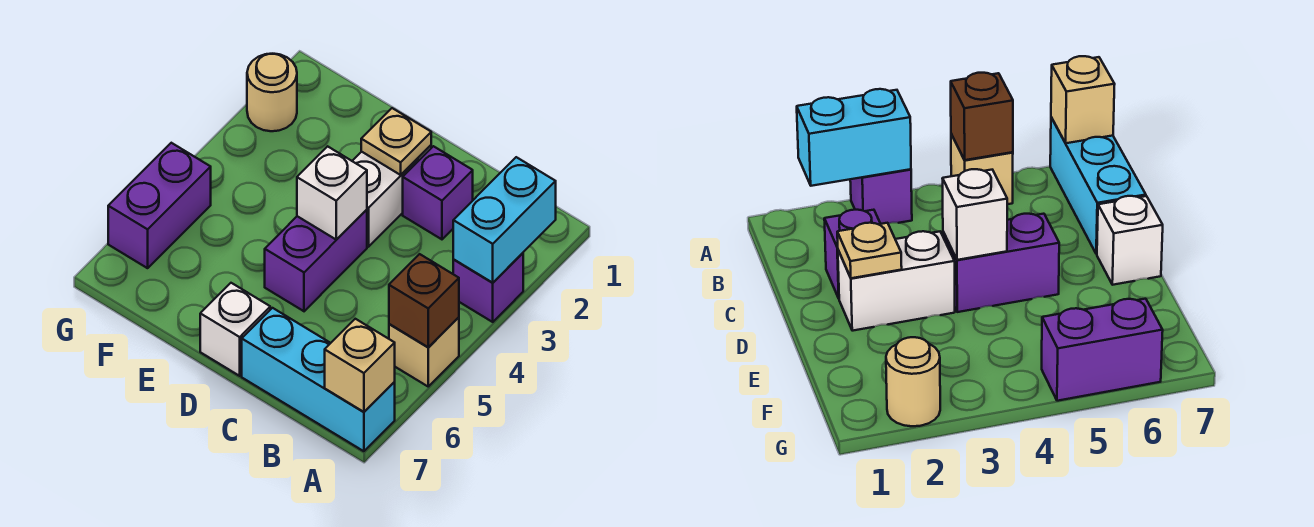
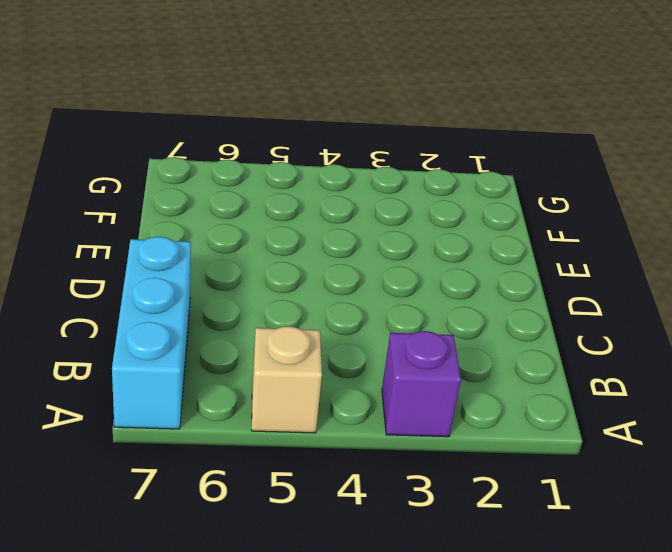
none -> purple brick C2 level 1
none -> white brick D2:D3 level 1
none -> purple brick D4:D5 level 1

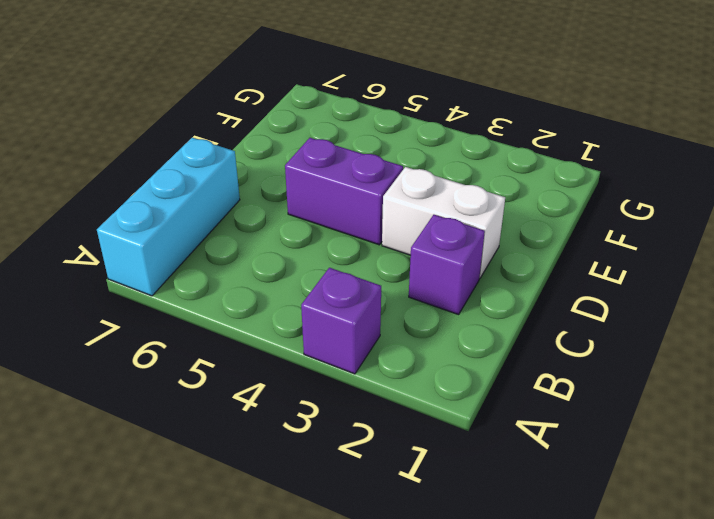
none -> tan brick A5 level 1
none -> white brick D7 level 1
none -> tan round brick G2 level 1

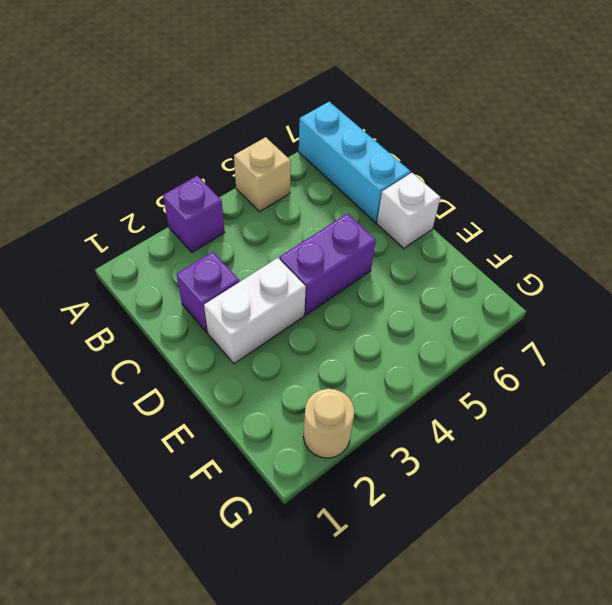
none -> purple brick G5:G6 level 1
none -> cyan brick A2:A3 level 2
none -> brown brick A5 level 2

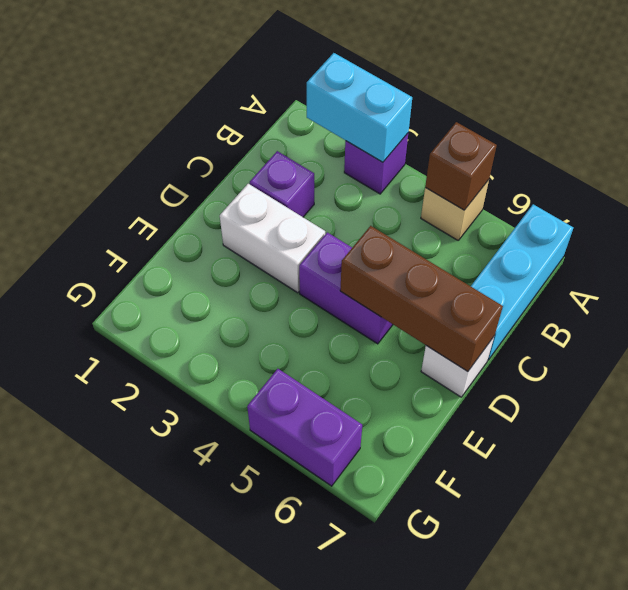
brown brick D5:D7 level 2 -> none
none -> tan round brick G2 level 1
none -> tan brick A7 level 2
none -> tan plate D2 level 2

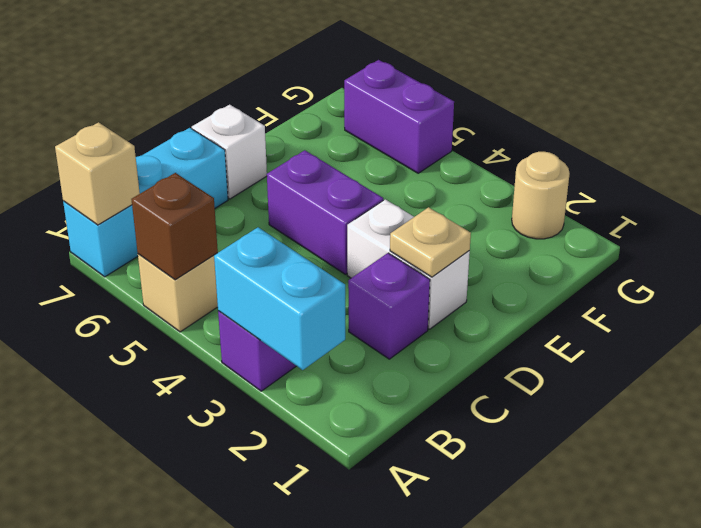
none -> white brick D4 level 2

